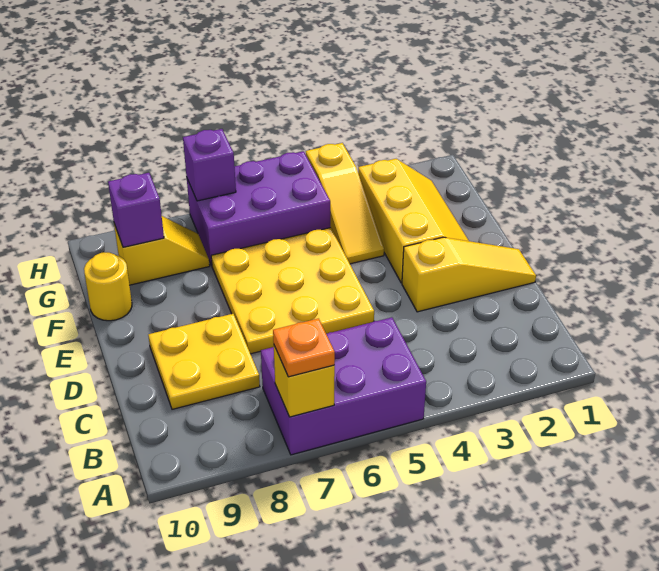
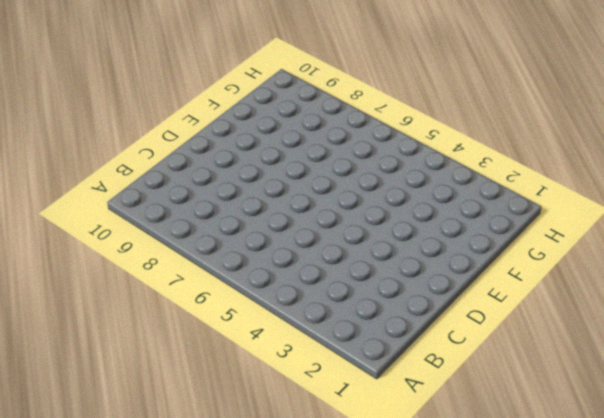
none -> purple brick A5:B7 level 1
none -> yellow plate C8:D9 level 1
none -> yellow slope D1:D3 level 1 top 3

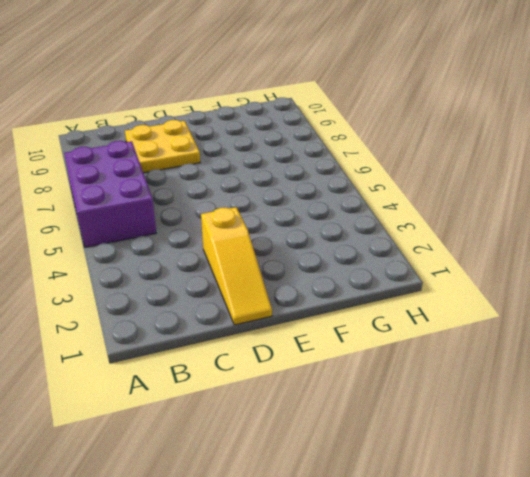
none -> yellow plate D5:F7 level 1
none -> yellow slope E2:G3 level 1 top 3
none -> yellow slope F4:H4 level 1 top H

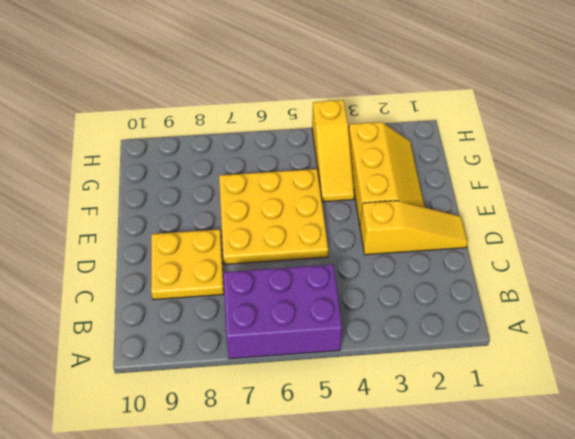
none -> yellow round brick F10 level 1
none -> purple brick G5:H7 level 1
none -> yellow slope G8:G9 level 1 top 9

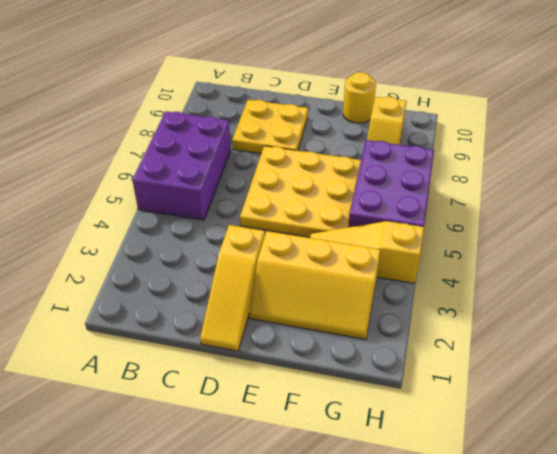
none -> yellow brick A7 level 2
none -> purple brick G9 level 2
none -> purple brick H7 level 2

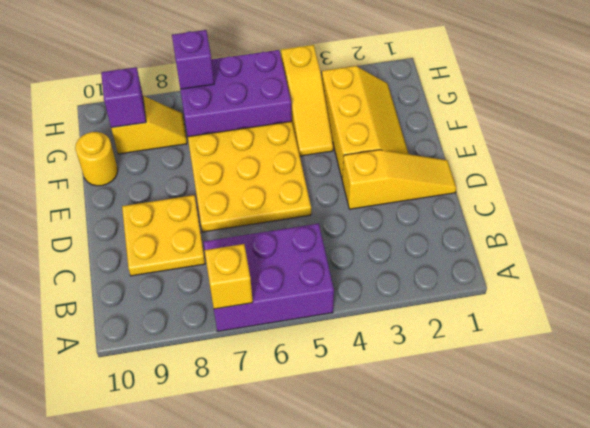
none -> orange plate A7 level 3

